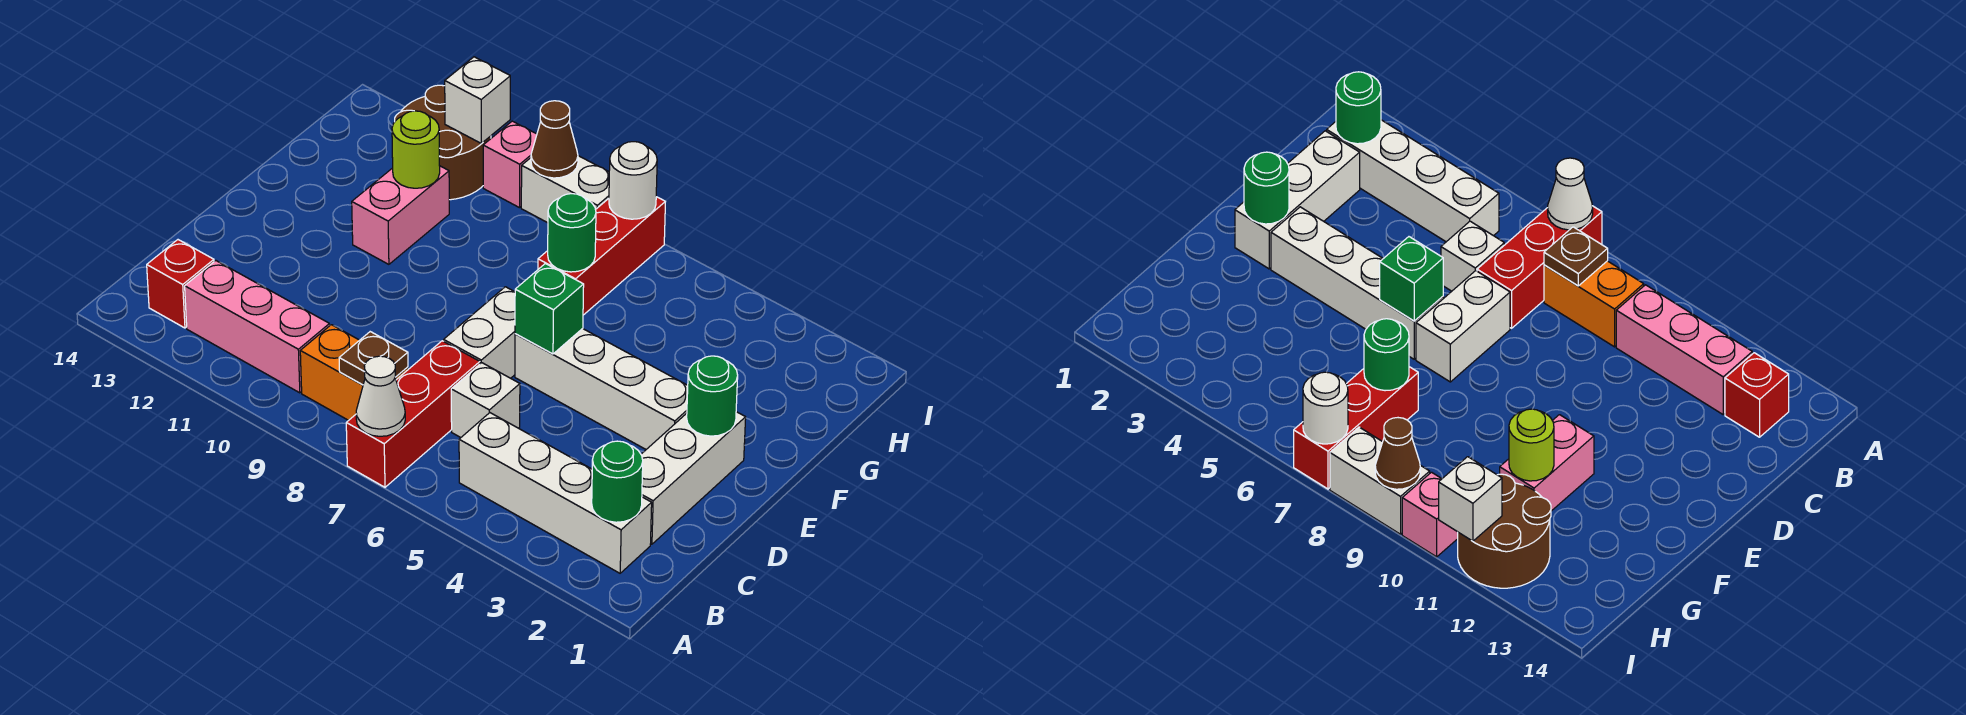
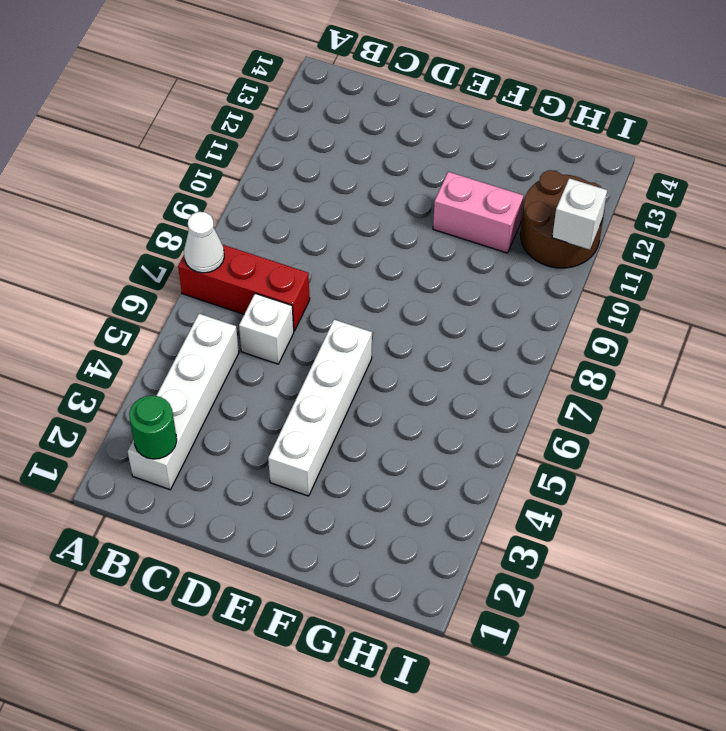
none -> orange brick B8:B9 level 1
none -> pink brick B10:B12 level 1
none -> red brick B13 level 1

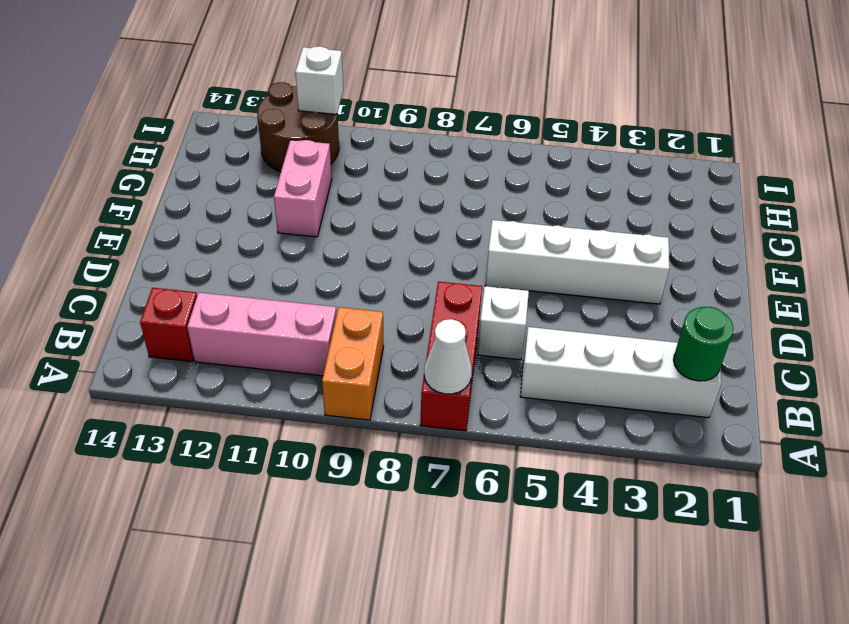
orange brick A9:B9 level 1 -> orange brick B8:B9 level 1
none -> white brick C2:E2 level 1
none -> white brick D7:E7 level 1
none -> red brick G7:I7 level 1

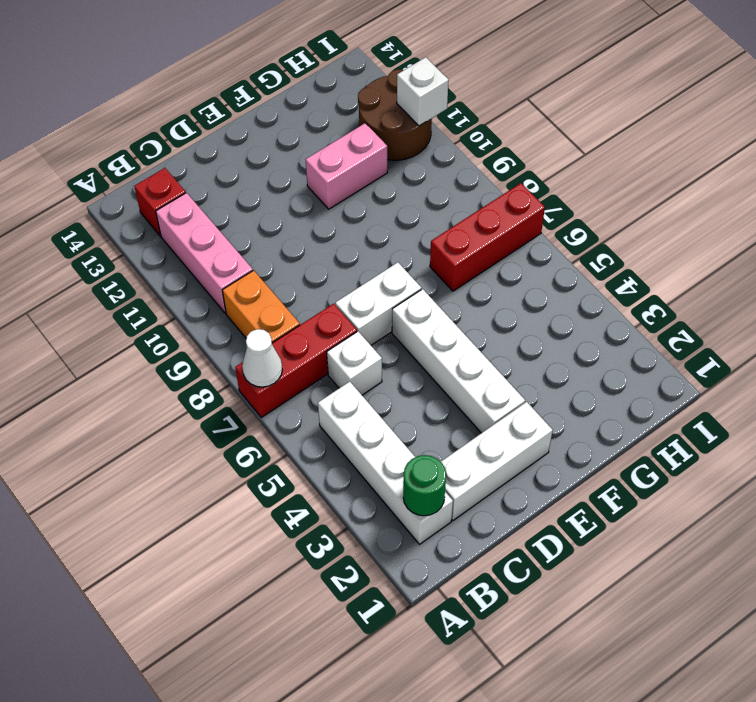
none -> white brick I8:I9 level 1
none -> pink brick I10 level 1
none -> brown plate B8 level 2

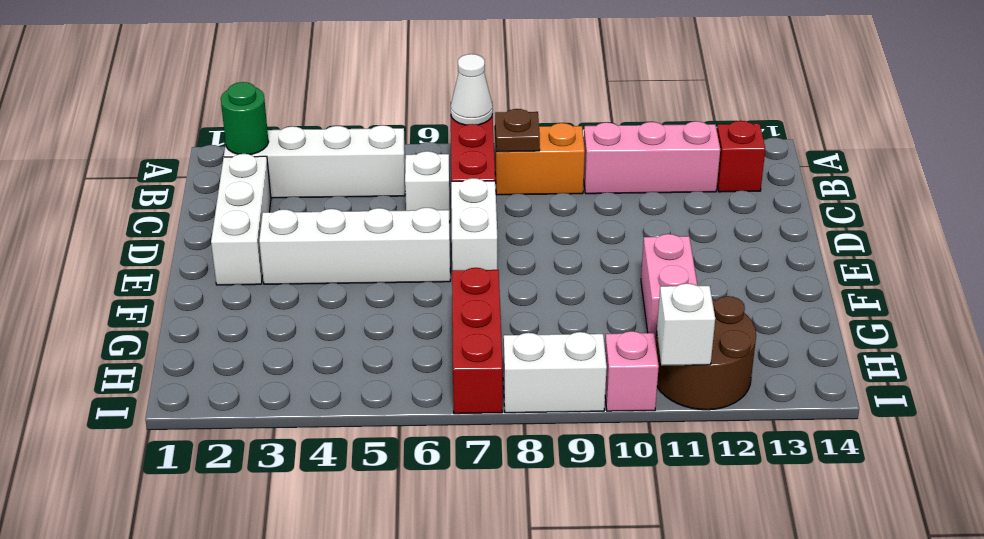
none -> green round brick E2 level 2
none -> green brick E6 level 2
none -> green round brick G7 level 2

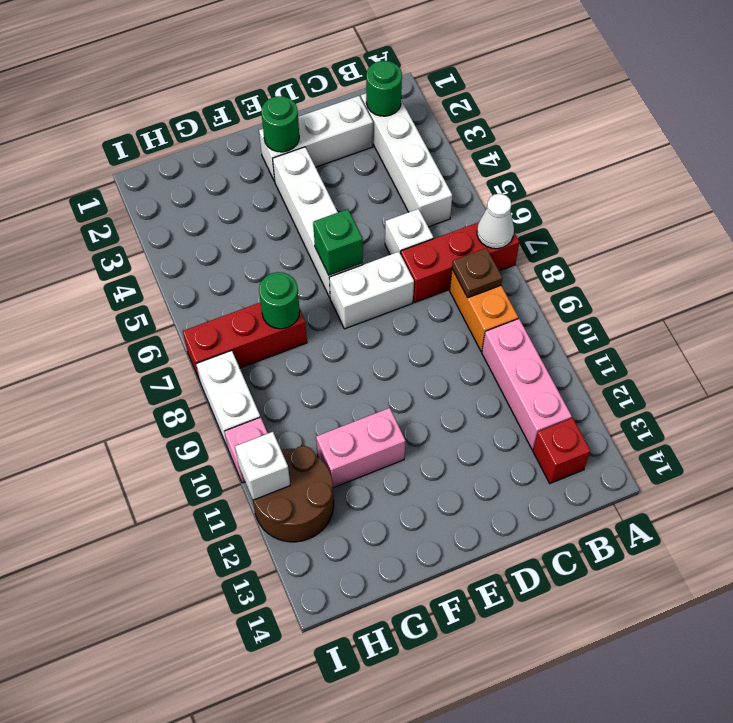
none -> lime round brick G11 level 2
none -> white round brick I7 level 2
none -> brown cone I9 level 2

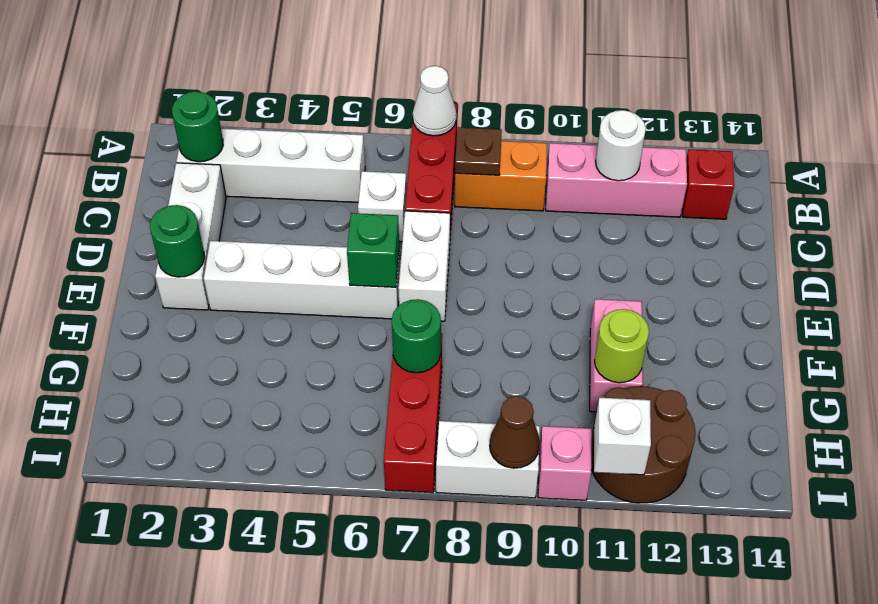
white round brick B11 level 2 -> white round brick I7 level 2

